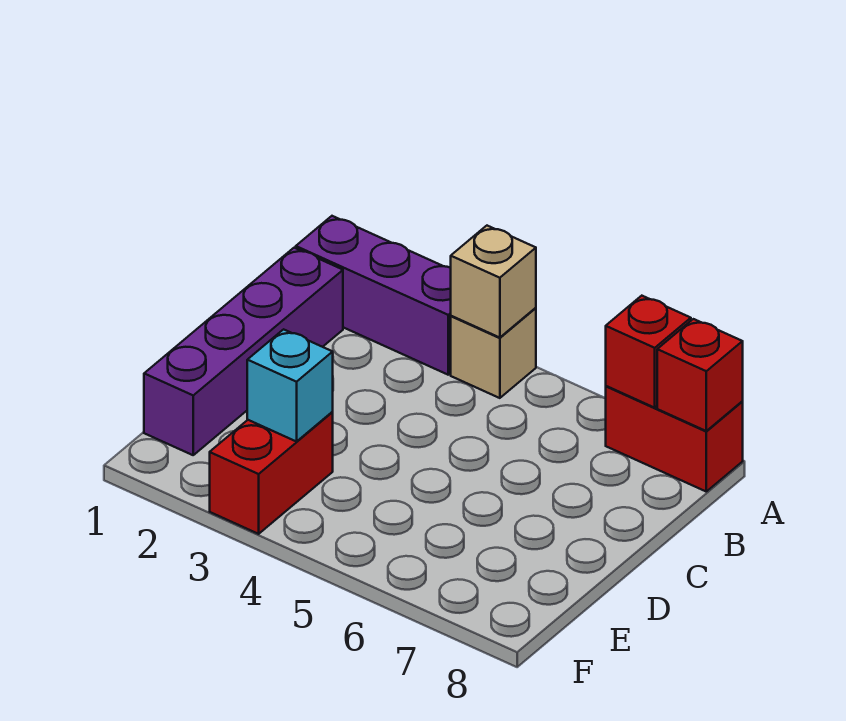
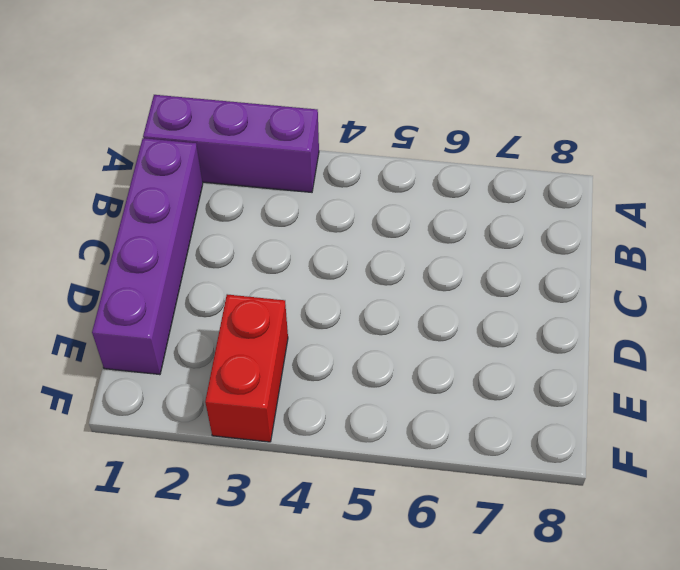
none -> tan brick A4 level 1
none -> red brick A7:A8 level 1

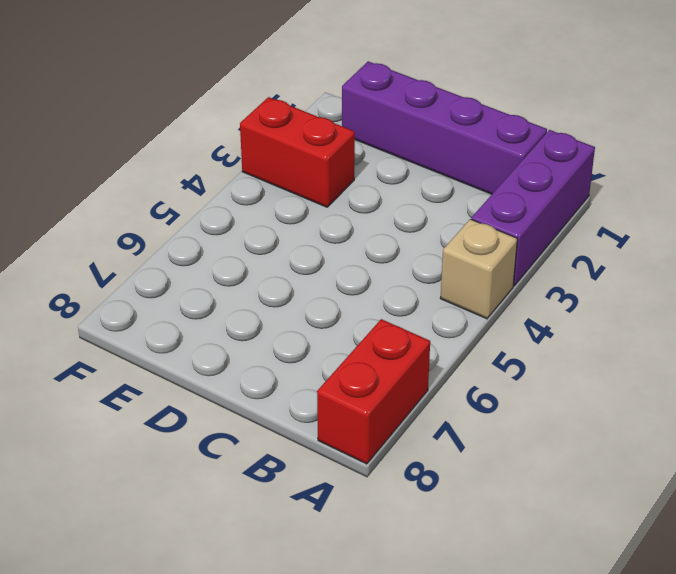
none -> tan brick A4 level 2
none -> red brick A7 level 2

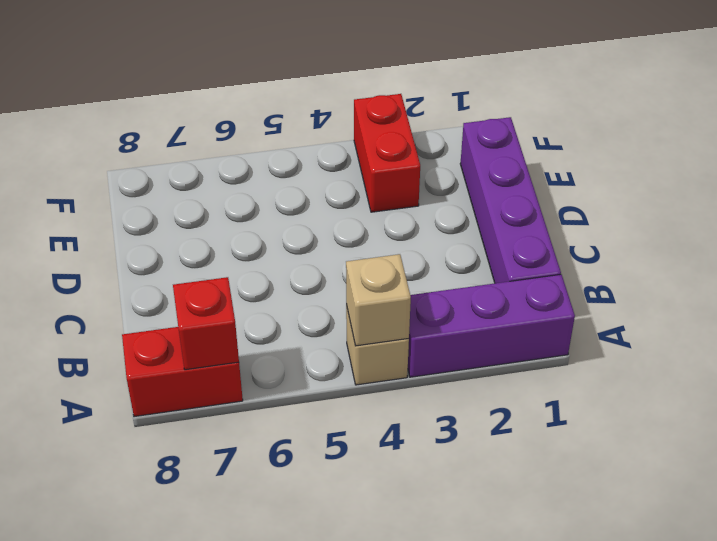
none -> red brick A8 level 2
none -> cyan brick E3 level 2

